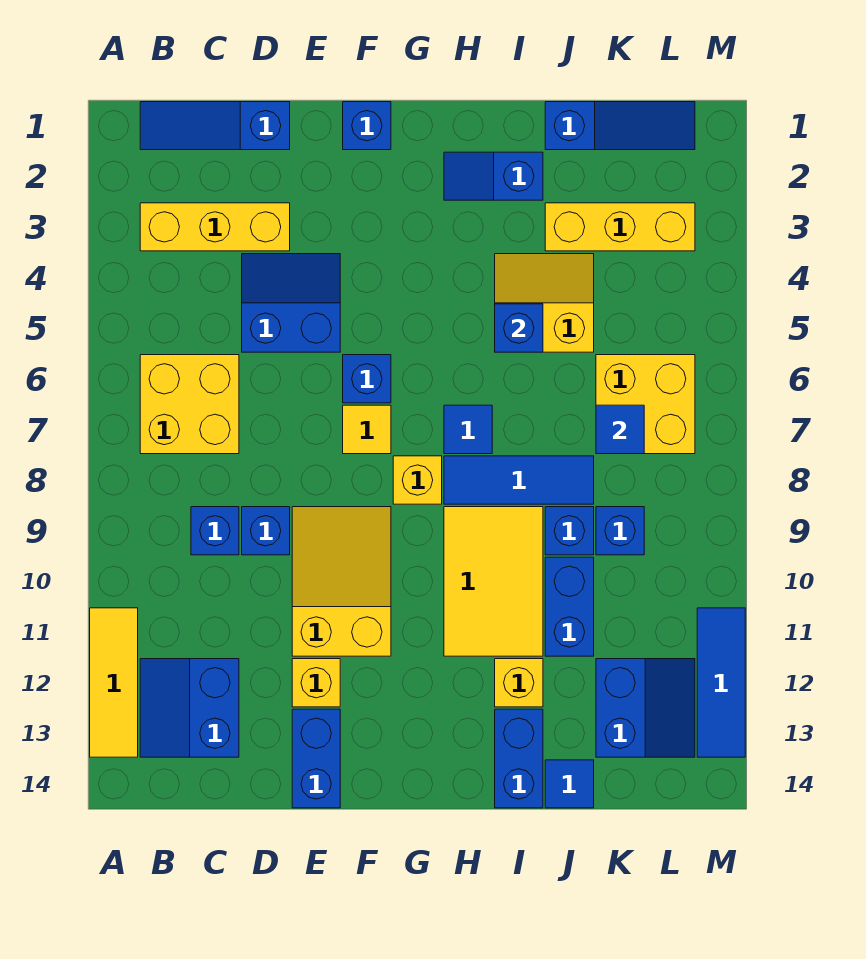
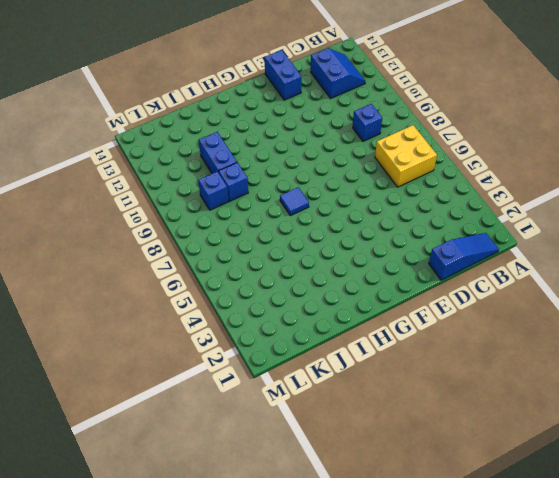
none -> yellow tile A11:A13 level 1
none -> yellow brick B3:D3 level 1
none -> blue slope D4:E5 level 1 top 5
none -> blue brick D9 level 1

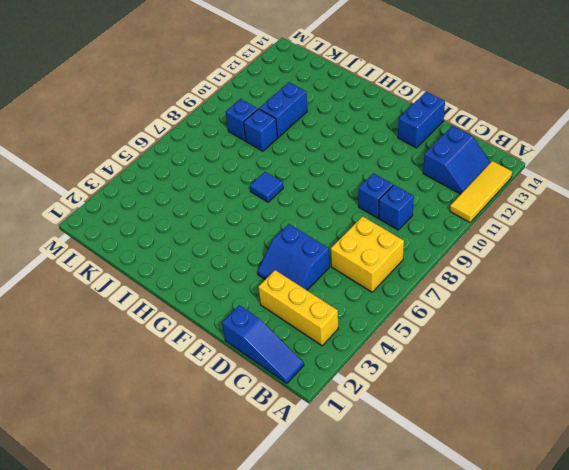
none -> yellow slope E9:F11 level 1 top 11
none -> yellow brick E12 level 1
none -> blue brick F1 level 1
none -> blue brick F6 level 1

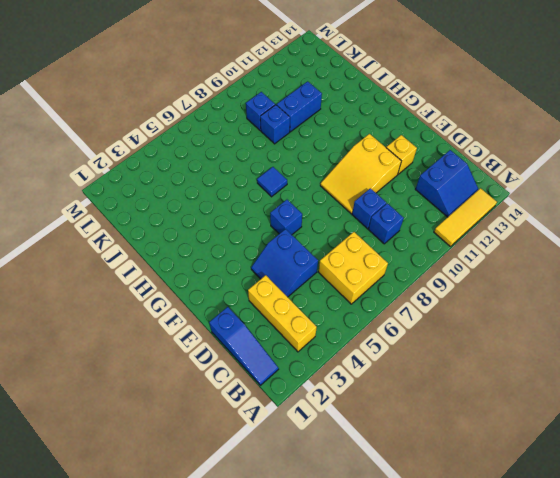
none -> blue brick E13:E14 level 1
none -> blue brick F1 level 1
none -> yellow tile F7 level 1
none -> yellow brick G8 level 1

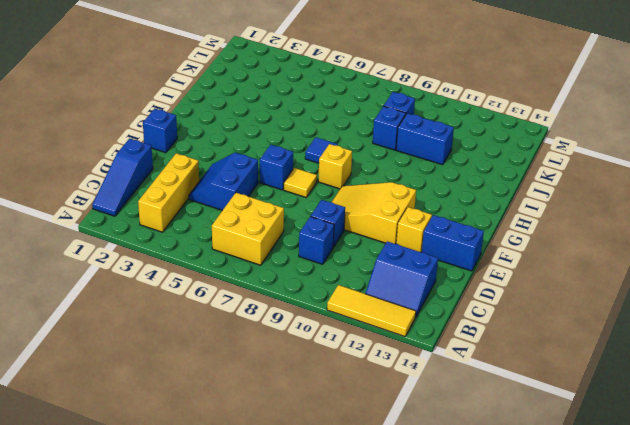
none -> blue slope H2:I2 level 1 top I
none -> blue tile H8:J8 level 1
none -> yellow tile H9:I11 level 1
none -> yellow slope I4:J5 level 1 top 5

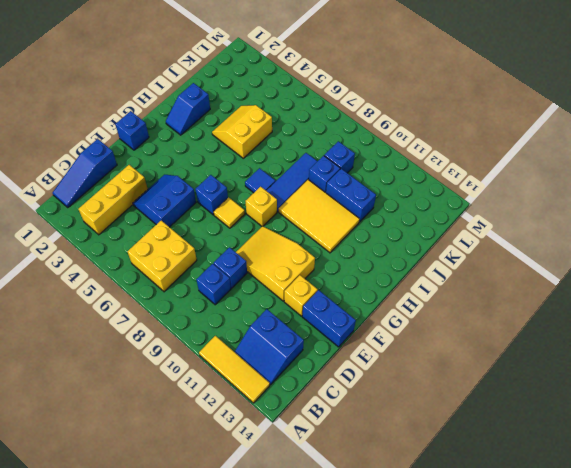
none -> yellow brick I12 level 1
none -> blue brick I13:I14 level 1
none -> blue slope J1:L1 level 1 top J
none -> yellow brick J3:L3 level 1

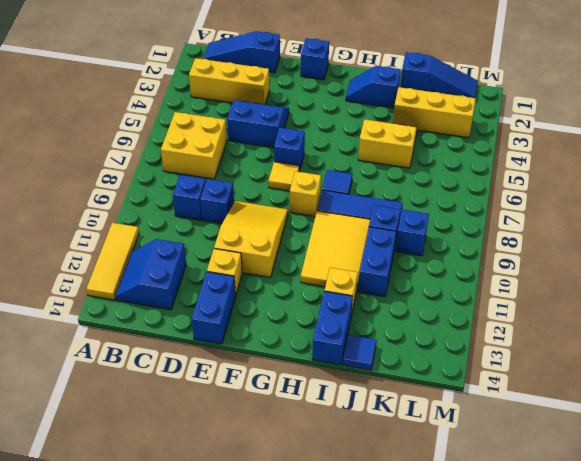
none -> yellow brick K6:L7 level 1
none -> blue slope K12:L13 level 1 top K
none -> blue tile M11:M13 level 1
none -> blue brick I5 level 2

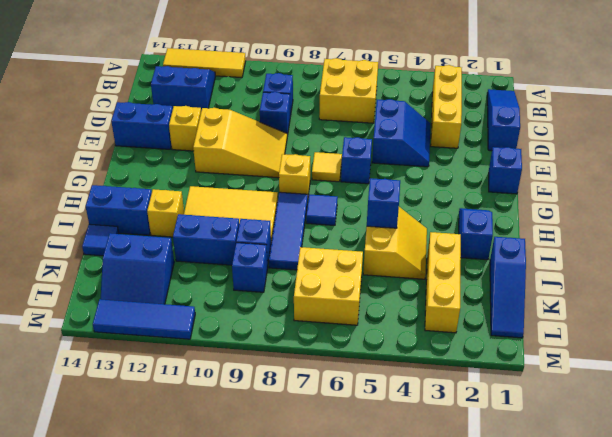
none -> blue tile K7 level 2

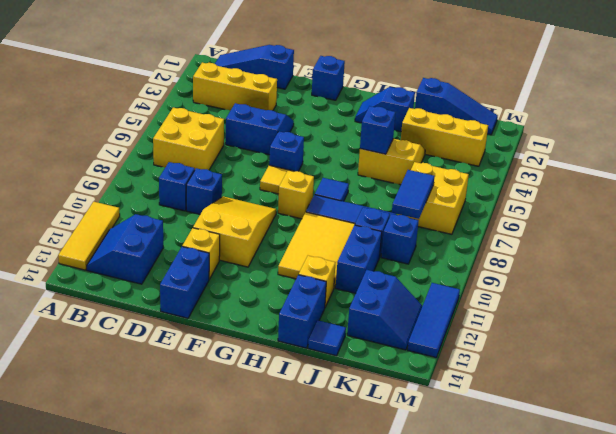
blue tile K7:K8 level 2 -> blue tile K7 level 2

